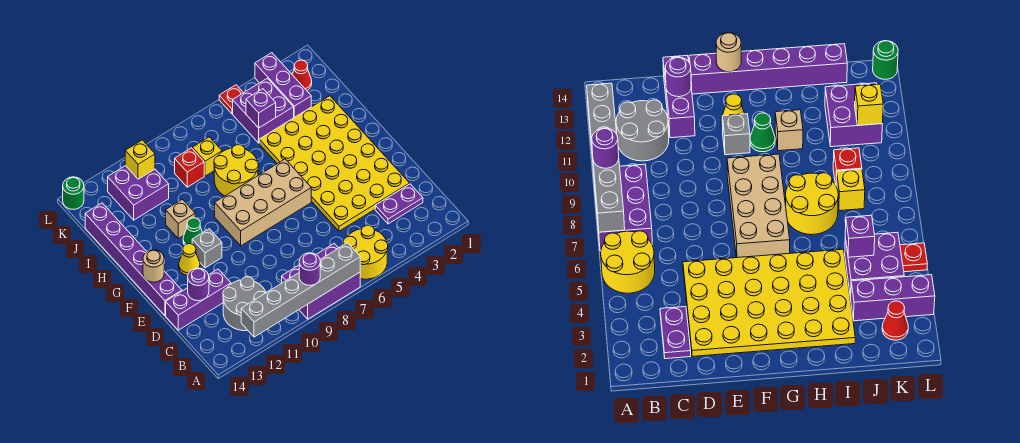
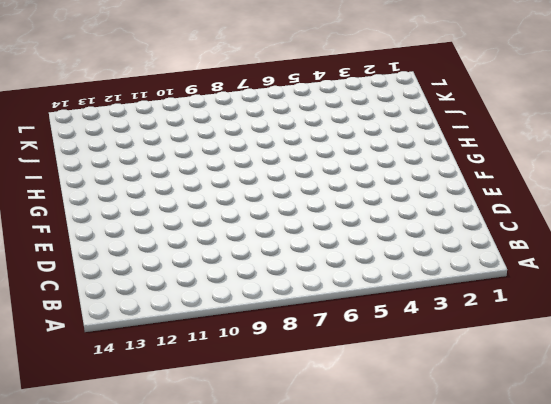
none -> yellow round brick A5:B6 level 1
none -> purple brick A7:B9 level 1
none -> grey round brick B11:C12 level 1

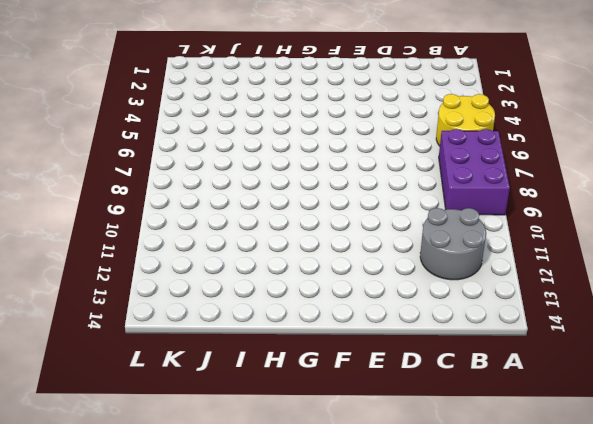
none -> purple plate C2:C3 level 1
none -> yellow plate D2:I5 level 1
none -> purple brick D12:D14 level 1

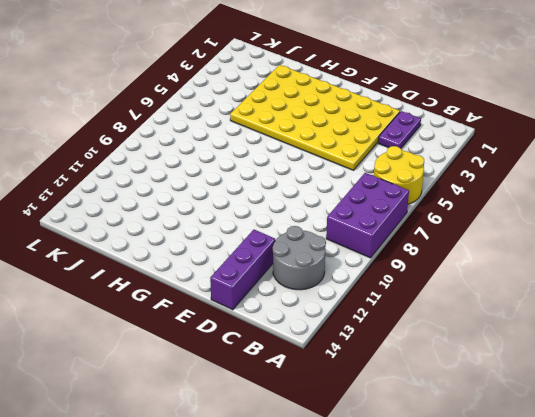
none -> purple brick E14:J14 level 1
none -> tan brick F6:G9 level 1
none -> grey brick F11 level 1

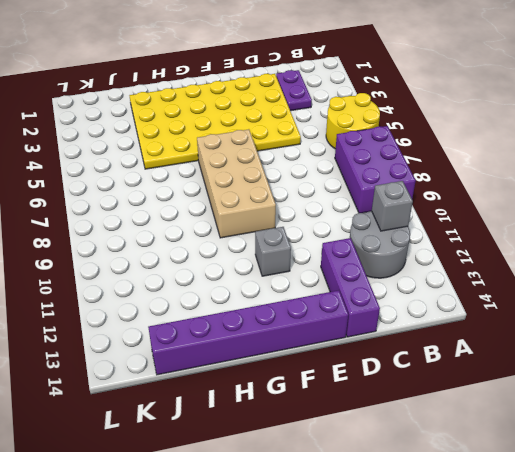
grey brick B11 level 2 -> none
none -> yellow cone F12 level 1
none -> green cone G11 level 1
none -> yellow round brick H7:I8 level 1

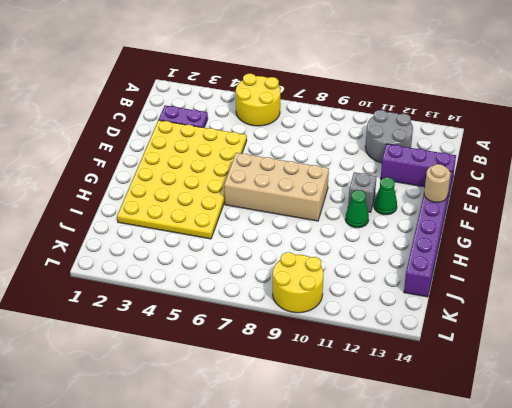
green cone F12 level 1 -> yellow cone F12 level 1
yellow round brick K9:L10 level 1 -> yellow round brick H7:I8 level 1
none -> purple brick A7:B9 level 1
none -> tan brick H11 level 1
none -> purple brick J3:L3 level 1

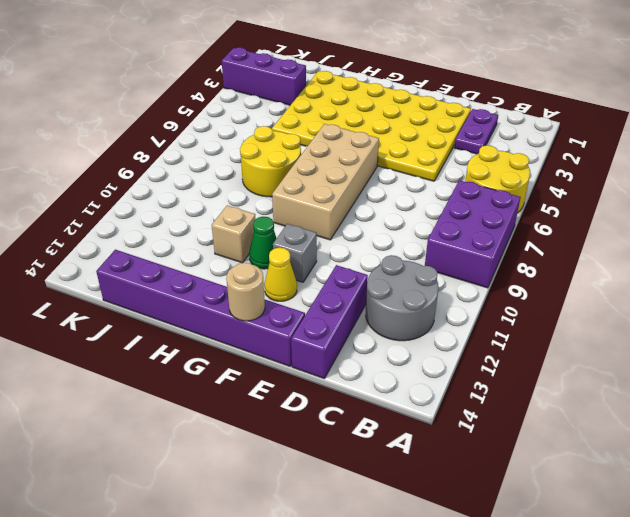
none -> purple brick J4:K5 level 1
none -> yellow brick J8 level 1
none -> red brick J9 level 1

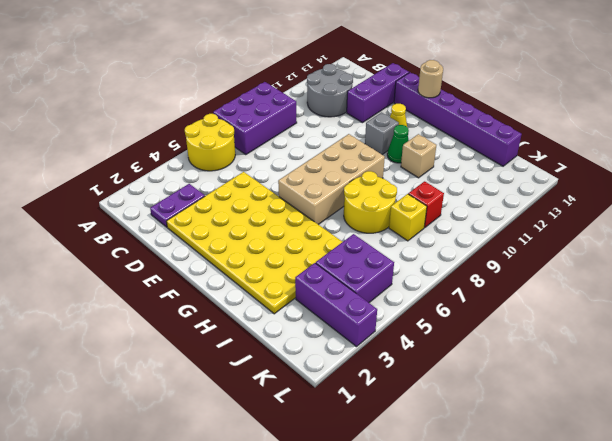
none -> purple brick J11:K12 level 1
none -> red cone K2 level 1
none -> red plate L5 level 1

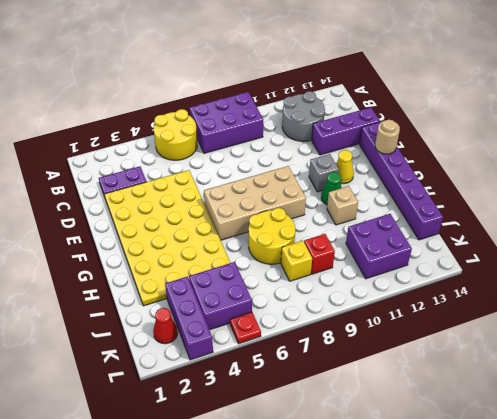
none -> green round brick L14 level 1
none -> grey brick A7:A12 level 2
none -> purple round brick D13 level 2

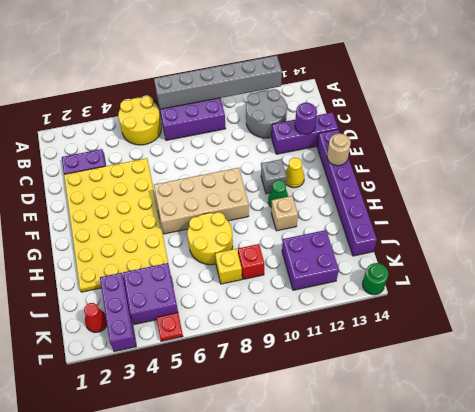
none -> purple brick J5 level 2
none -> yellow brick K11 level 2
none -> purple round brick A9 level 3

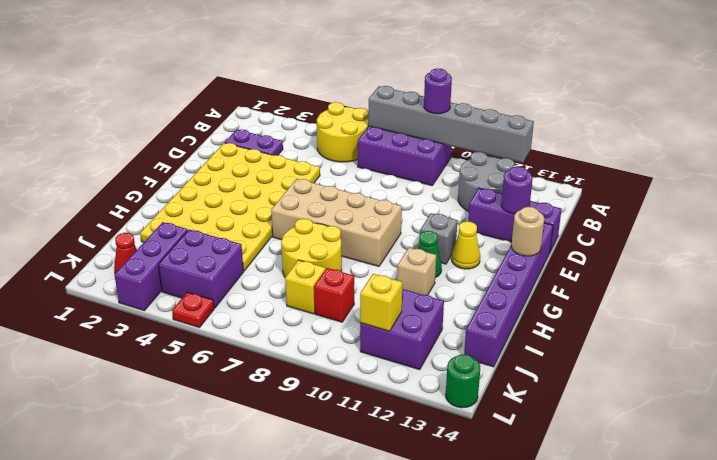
none -> purple brick J5 level 2

